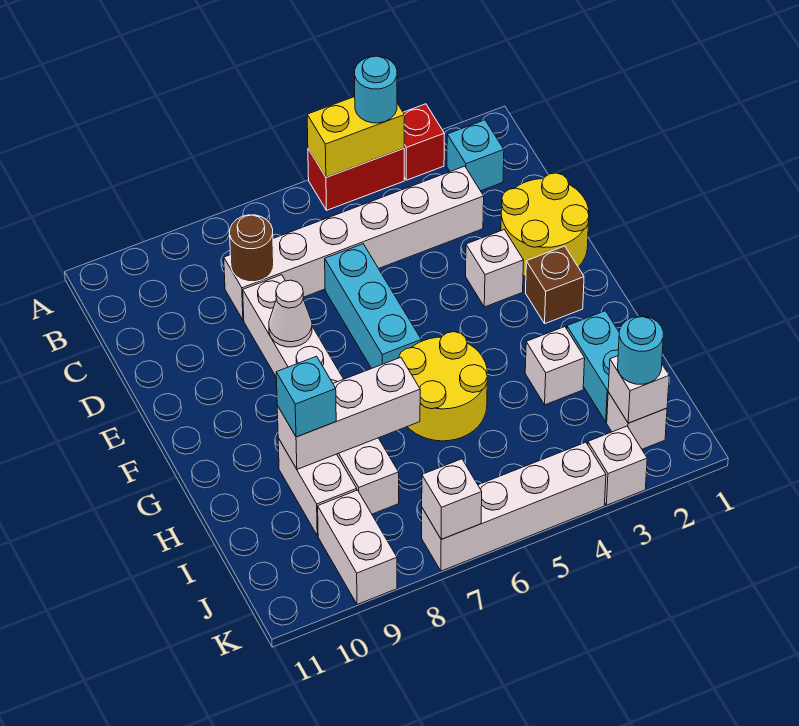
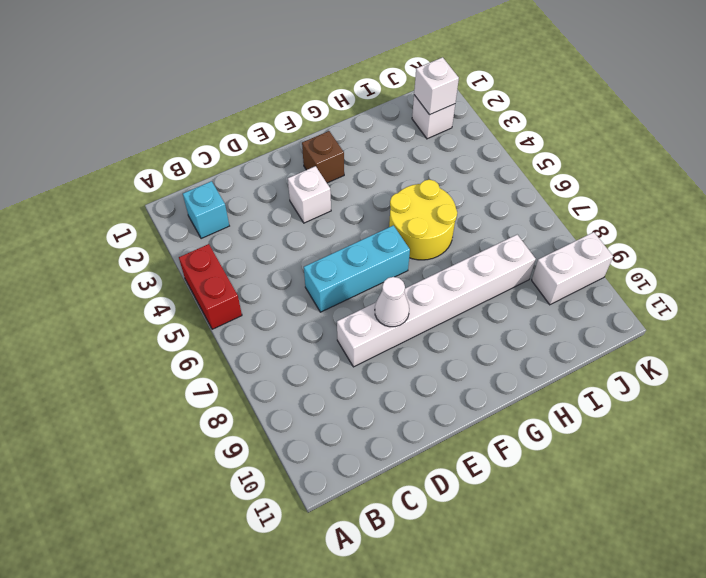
none -> red brick A3 level 1
none -> white brick C3:C8 level 1
none -> yellow round brick D1:E2 level 1

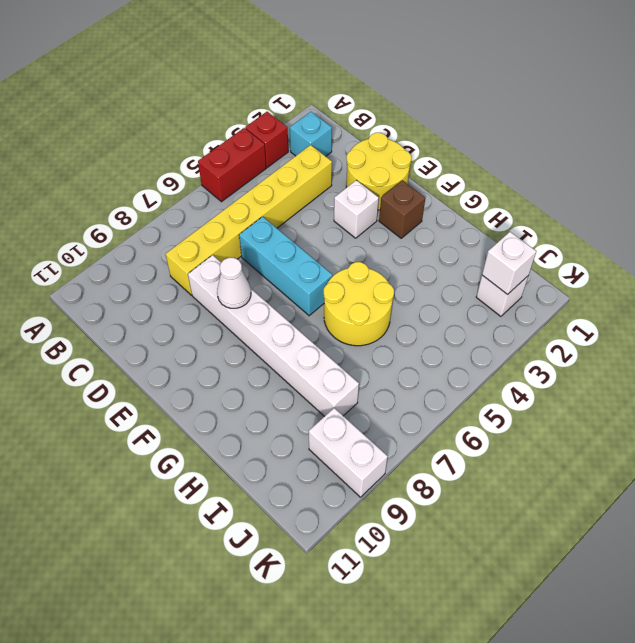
yellow brick C3:C8 level 1 -> white brick C3:C8 level 1
none -> cyan brick H2:I2 level 1
none -> white brick H3 level 1
none -> white brick H9:I9 level 1

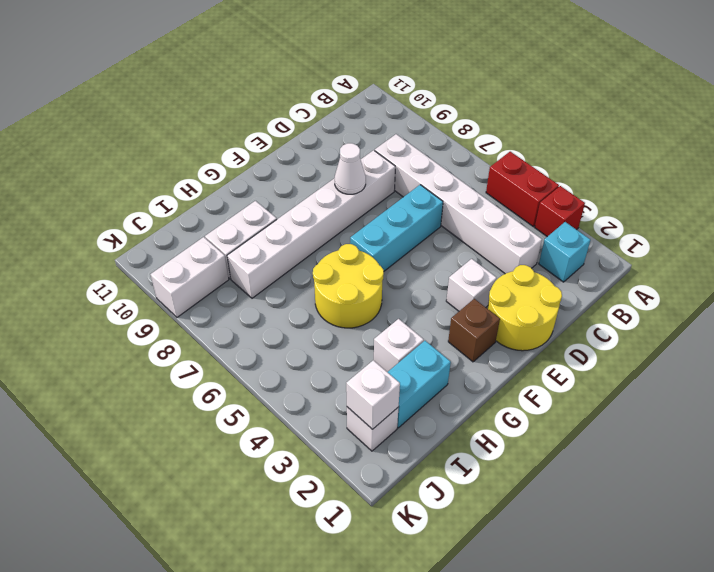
none -> white brick K3 level 1
none -> white brick K4:K7 level 1
none -> yellow brick A4:A5 level 2

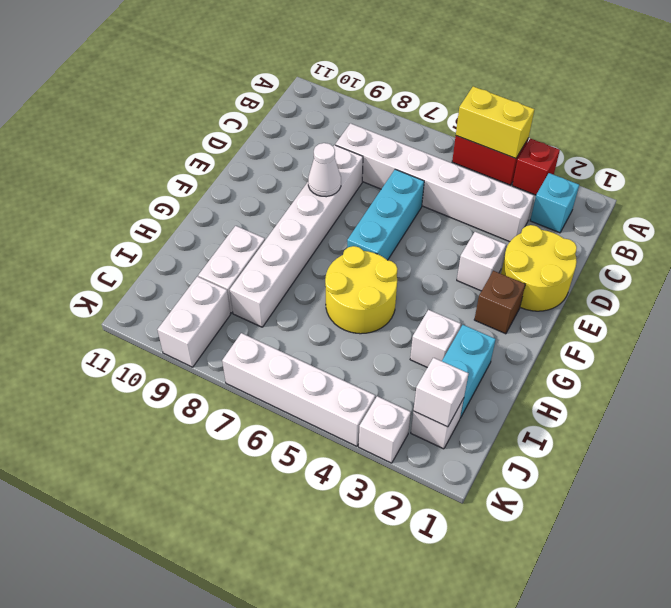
none -> brown round brick C8 level 2
none -> white brick H7:H9 level 2
none -> white brick K7 level 2

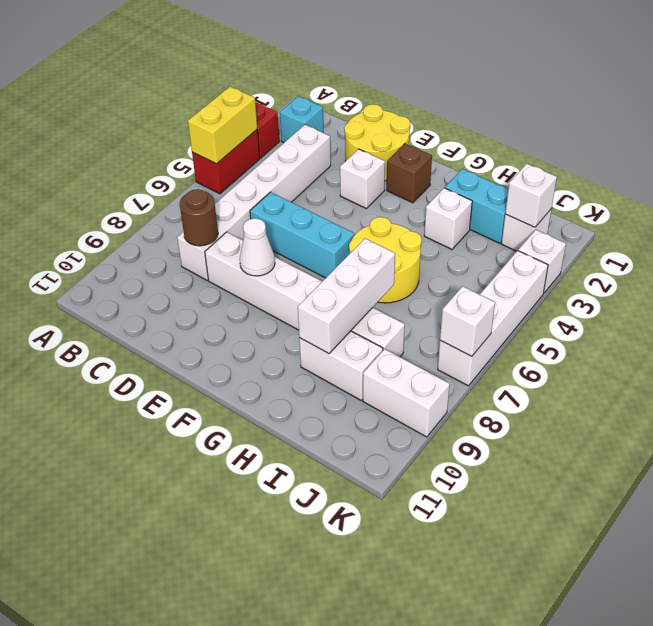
none -> cyan round brick A4 level 3
none -> cyan brick H9 level 3
none -> cyan round brick J2 level 3

